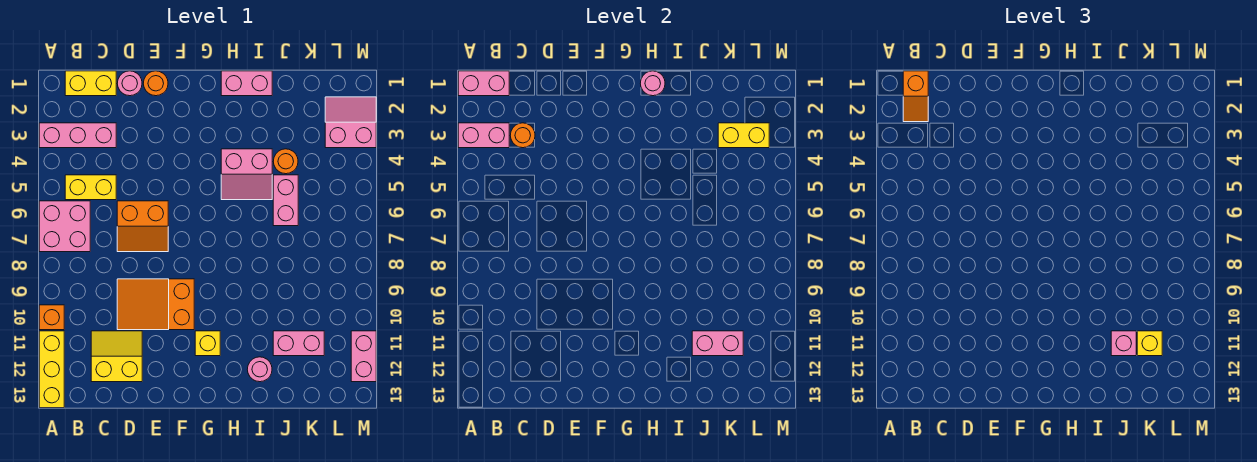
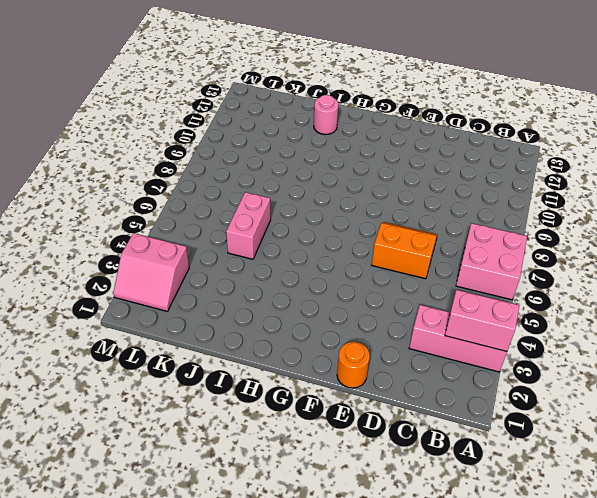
none -> orange brick A10 level 1
none -> yellow brick A11:A13 level 1
none -> yellow brick B1:C1 level 1

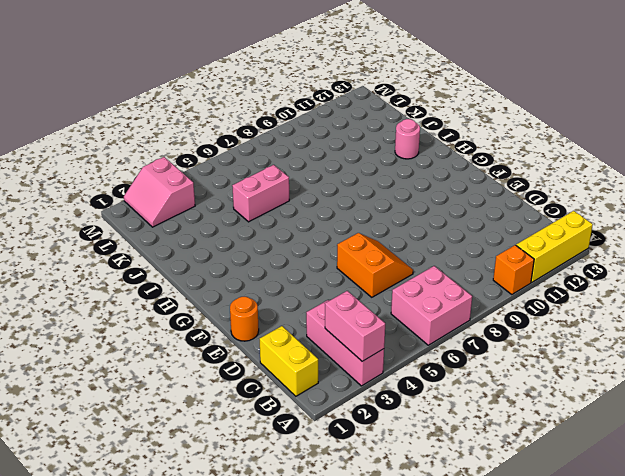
none -> yellow brick B5:C5 level 1
none -> yellow slope C11:D12 level 1 top 12
none -> pink round brick D1 level 1

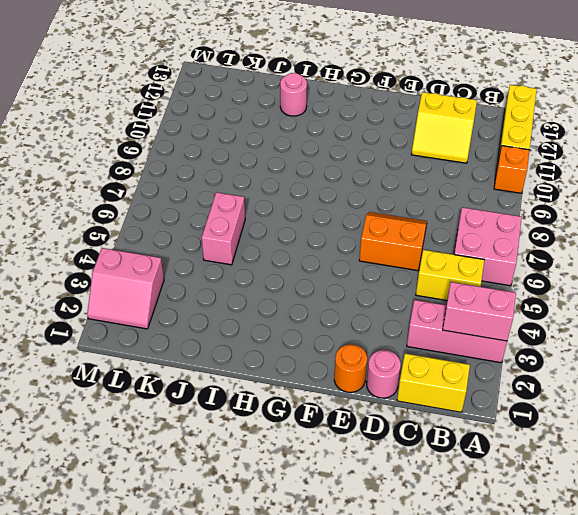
none -> orange slope D9:F10 level 1 top F
none -> yellow brick G11 level 1
none -> pink brick H1:I1 level 1

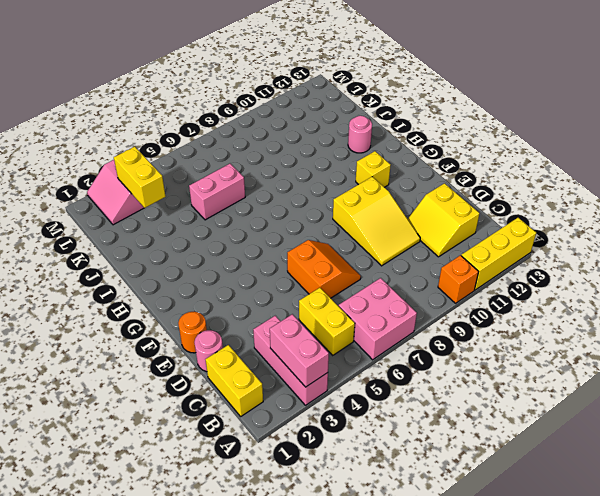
yellow slope D9:F10 level 1 top F -> orange slope D9:F10 level 1 top F
none -> pink brick H1:I1 level 1
none -> pink slope H4:I5 level 1 top 4
none -> orange round brick J4 level 1

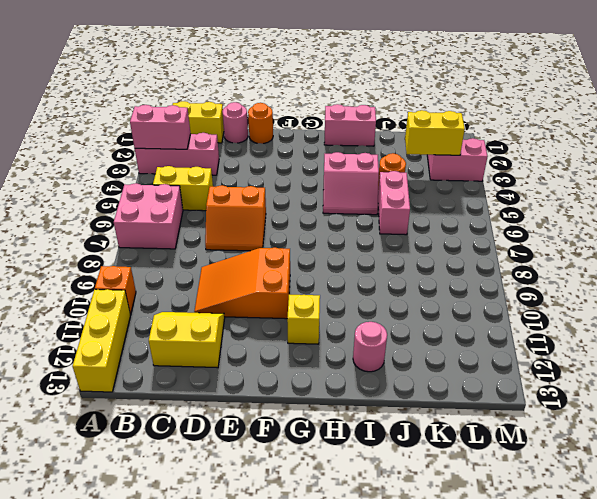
none -> pink brick J11:K11 level 1
none -> pink brick M11:M12 level 1
none -> pink brick A1:B1 level 2

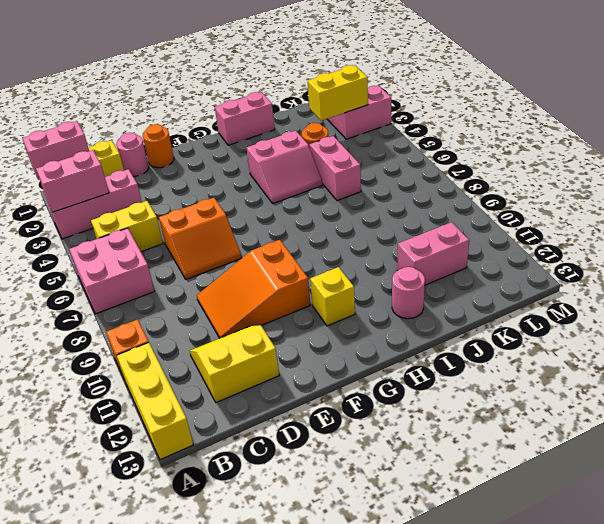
none -> pink brick M11:M12 level 1
none -> orange round brick C3 level 2
none -> pink round brick H1 level 2

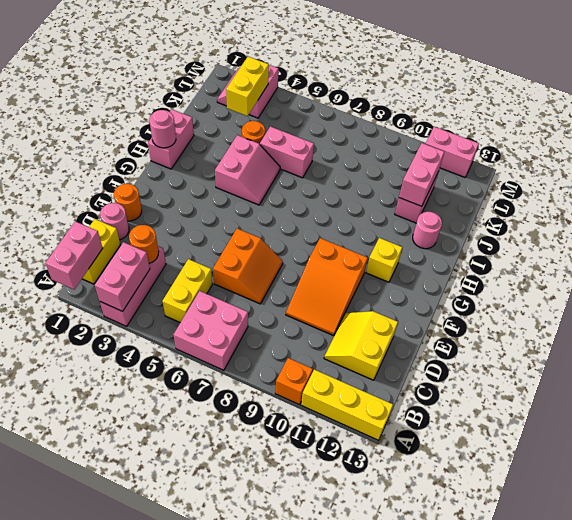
none -> orange slope B1:B2 level 3 top 1
none -> pink brick J11 level 3
none -> yellow brick K11 level 3

